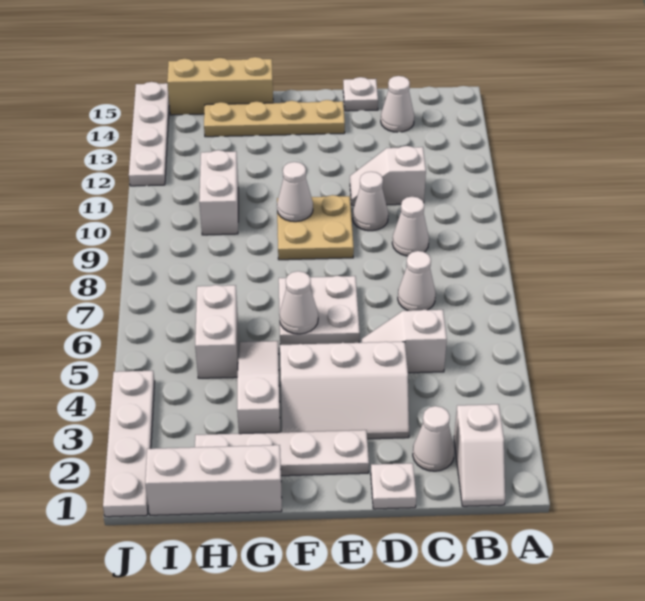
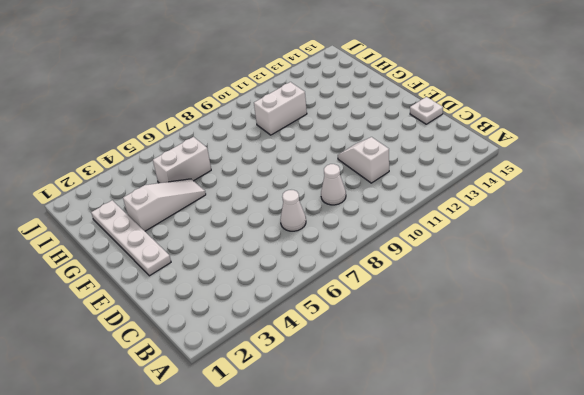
none -> white slope B1:B2 level 1 top 2
none -> white cone C2 level 1
none -> white slope C5:D5 level 1 top C

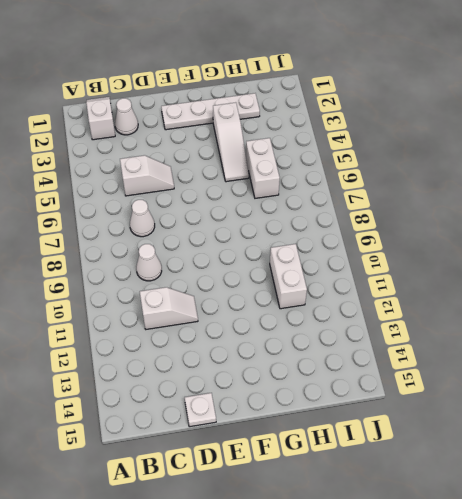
none -> white cone C14 level 1
none -> white plate D1 level 1
none -> white slope D3:F4 level 1 top 4

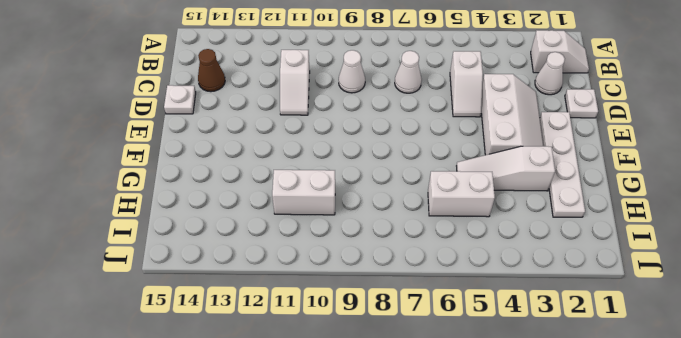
brown cone C14 level 1 -> white cone C14 level 1
none -> white cone D10 level 1
none -> white plate E6:F7 level 1
none -> tan plate E9:F10 level 1

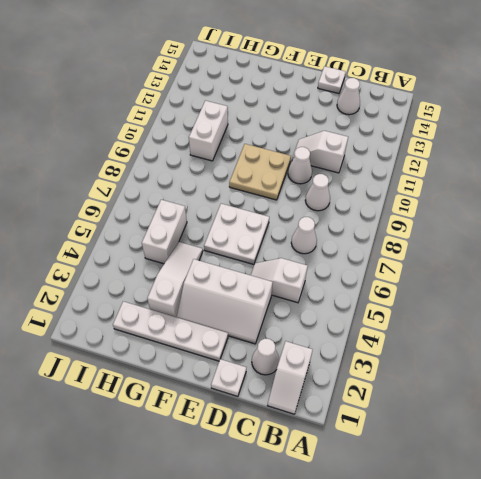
none -> tan plate E14:H14 level 1
none -> white brick G1:I1 level 1
none -> tan brick G15:I15 level 1

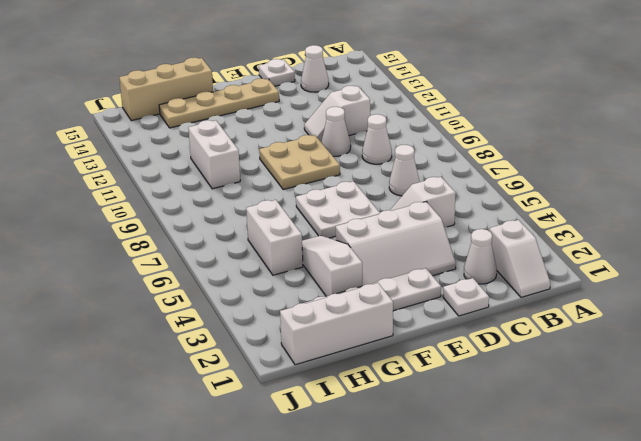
none -> white plate J1:J4 level 1
none -> white plate J12:J15 level 1
none -> white cone F6 level 2

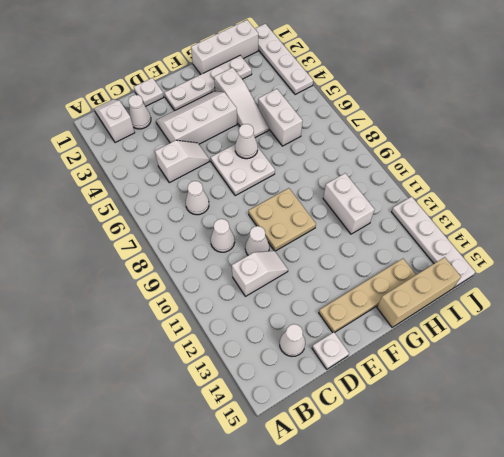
none -> white cone F10 level 2

